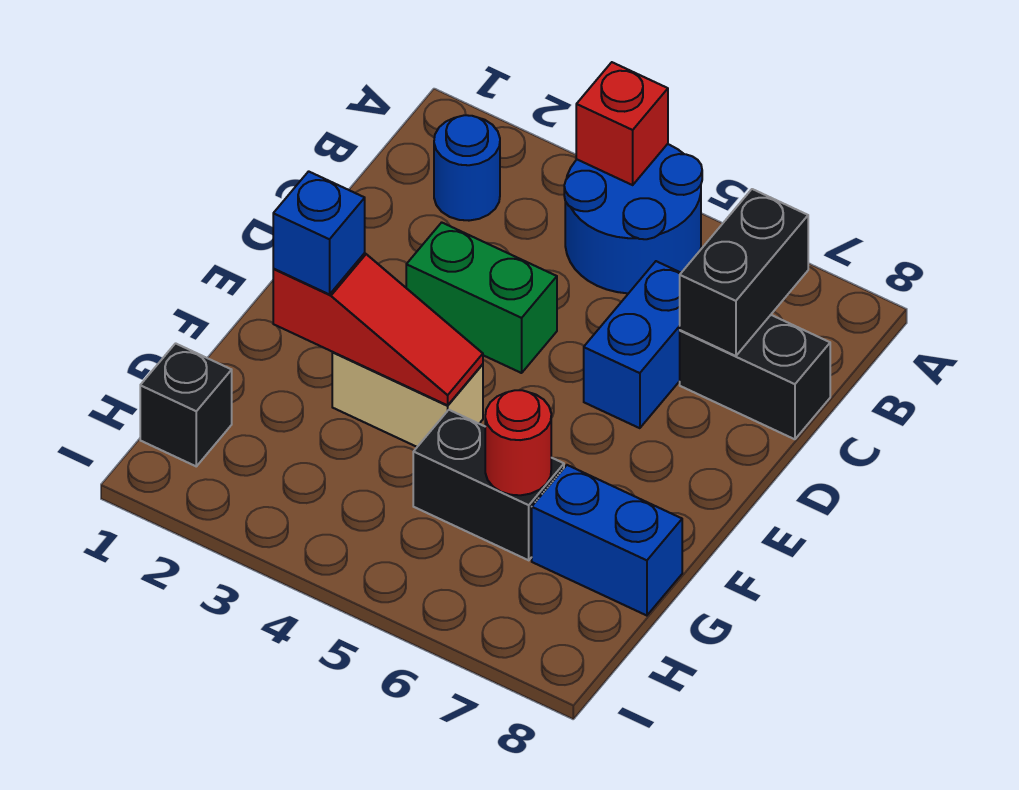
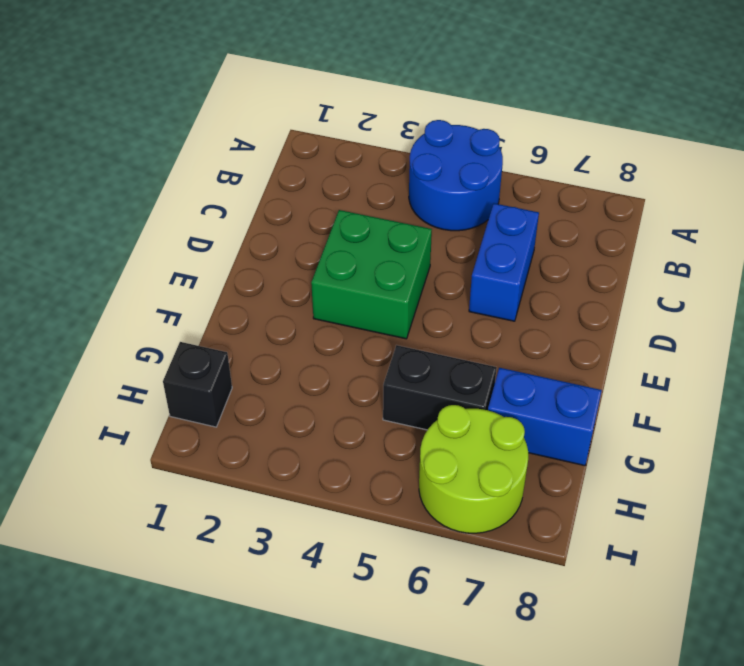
green brick D3:E4 level 1 -> green brick D3:D4 level 1
lime round brick H6:I7 level 1 -> none
none -> blue round brick B2 level 1
none -> black brick C7:C8 level 1
none -> tan brick F3:F4 level 1

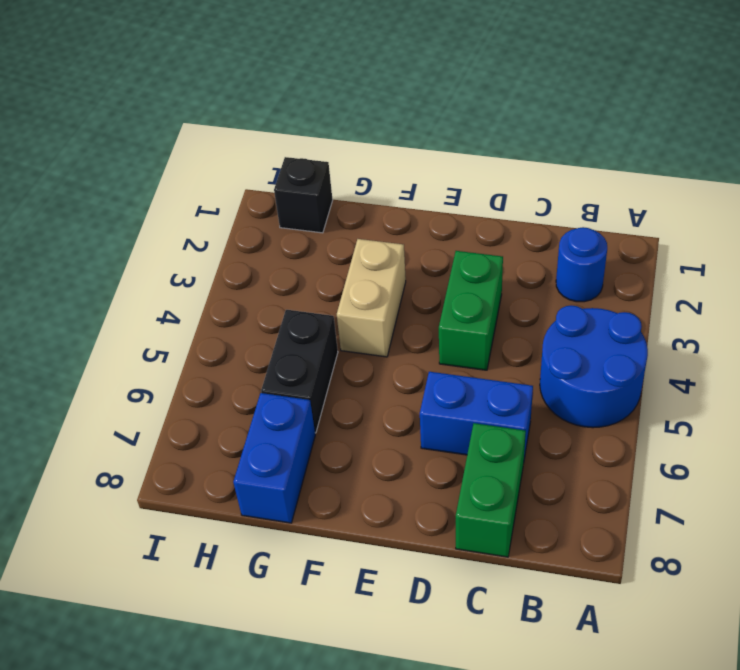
green brick C7:C8 level 1 -> black brick C7:C8 level 1
none -> red brick A4 level 2
none -> black brick B7:C7 level 2
none -> red slope F2:F4 level 2 top 2

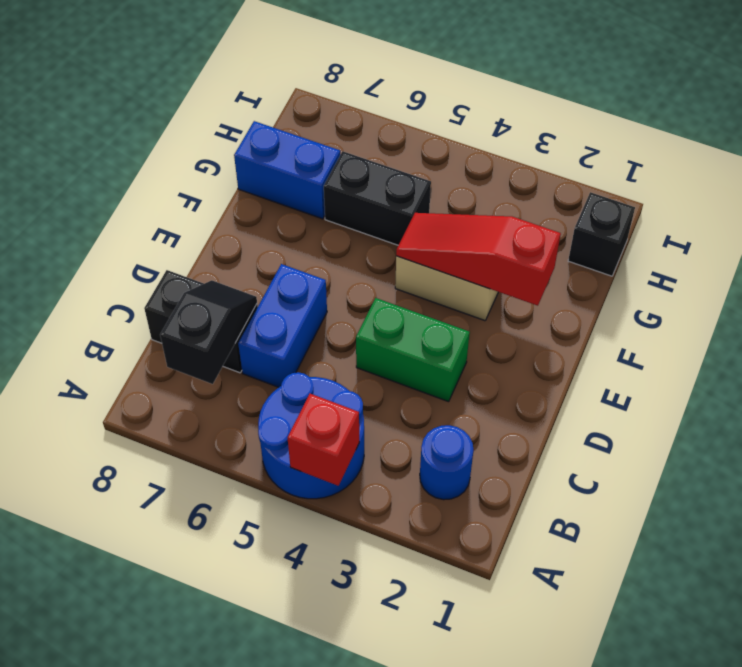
black slope B7:C7 level 2 top B -> black brick B7:C7 level 2
none -> red round brick G6 level 2
none -> blue brick F2 level 3

